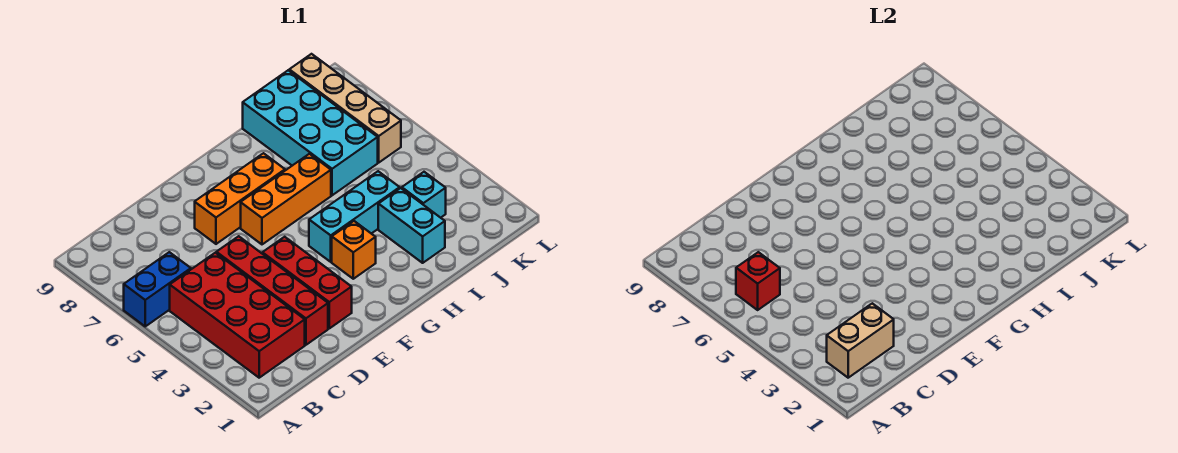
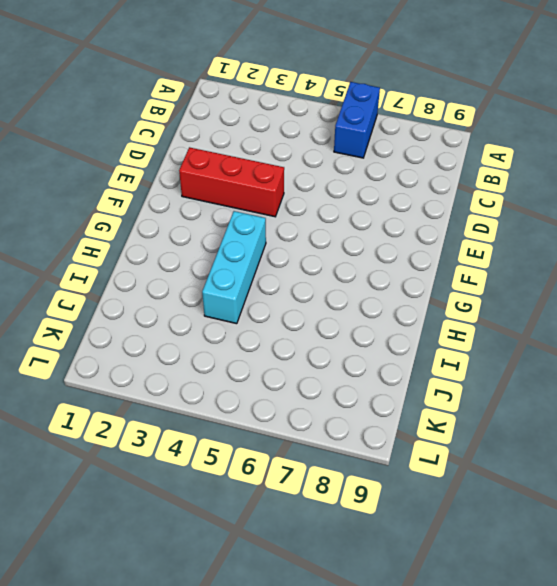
none -> red brick B2:C5 level 1
none -> red brick D2:D5 level 1
none -> orange brick E7:G7 level 1

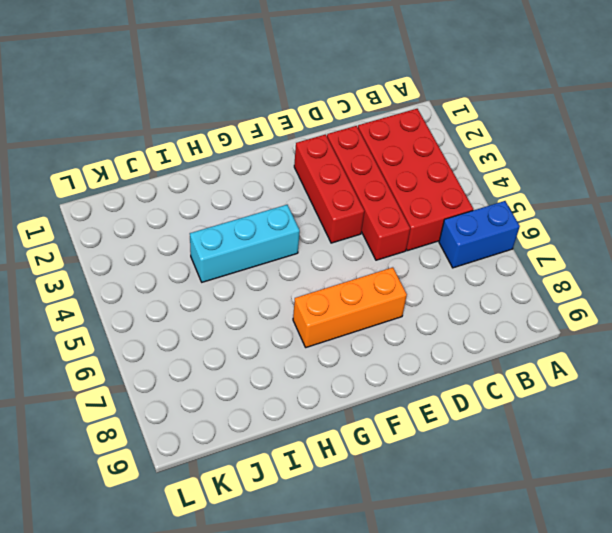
none -> orange brick F6:H6 level 1
none -> orange brick G3 level 1
none -> cyan brick I2:I3 level 1

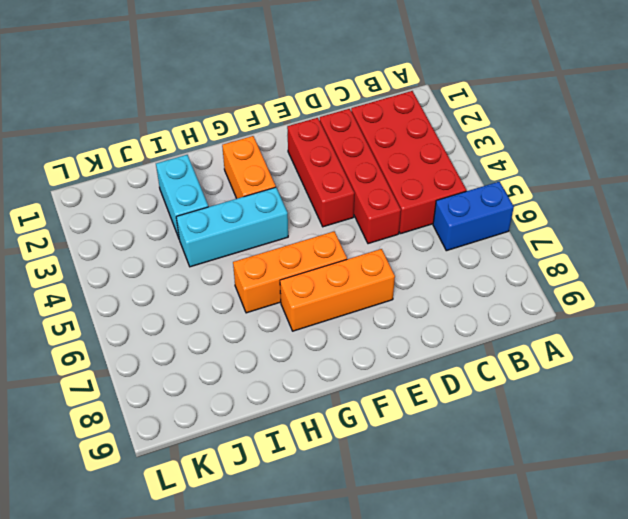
orange brick G2:G3 level 1 -> orange brick G3 level 1
none -> cyan brick I6:J9 level 1
none -> cyan brick J3 level 1
none -> tan brick K6:K9 level 1

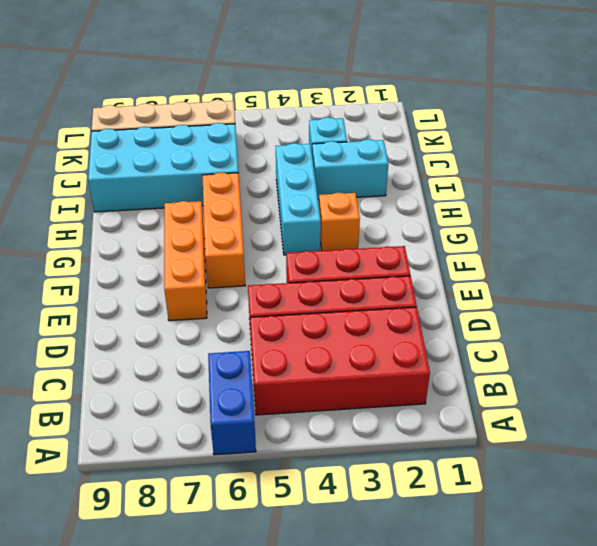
none -> tan brick B2:C2 level 2
none -> red brick B6 level 2

